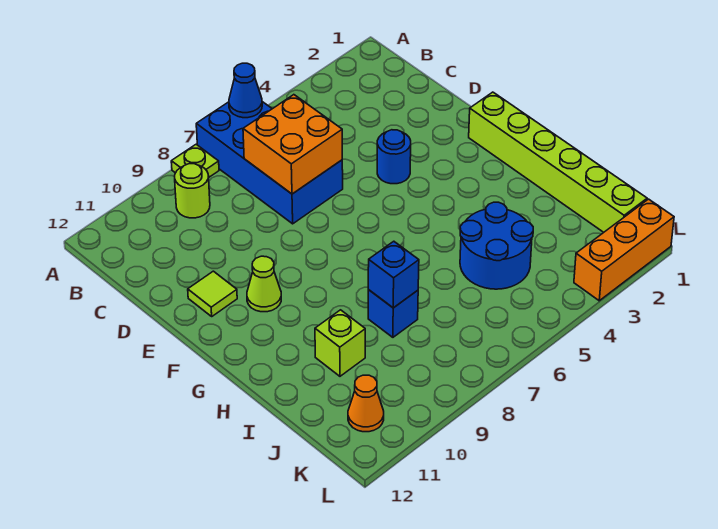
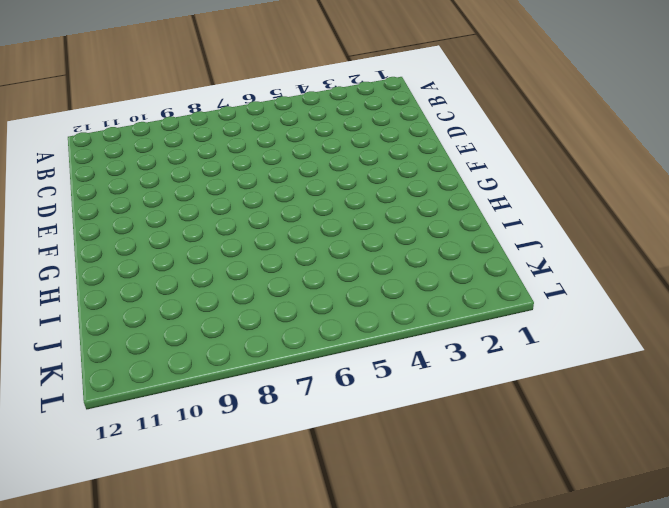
none -> blue brick A6:D7 level 1
none -> lime plate A8 level 1
none -> lime round brick B9 level 1

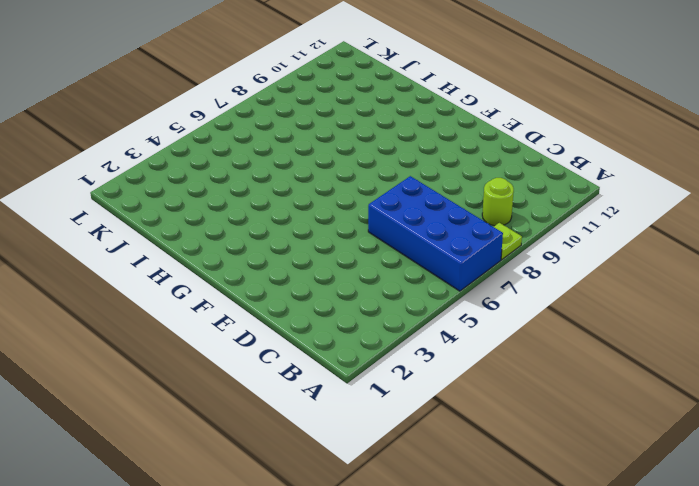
none -> blue round brick E4 level 1
none -> lime tile E11 level 1
none -> lime brick F1:K1 level 1

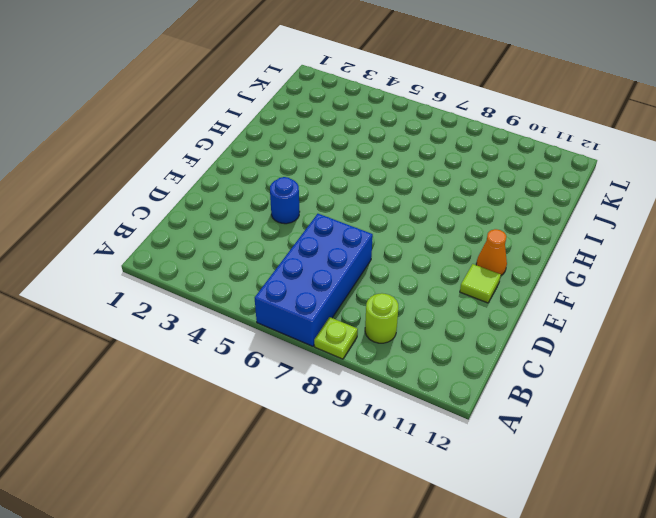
orange cone F11 level 1 -> orange cone K11 level 1
none -> lime brick F1:K1 level 1
none -> lime cone F10 level 1
none -> blue round brick I4:J5 level 1

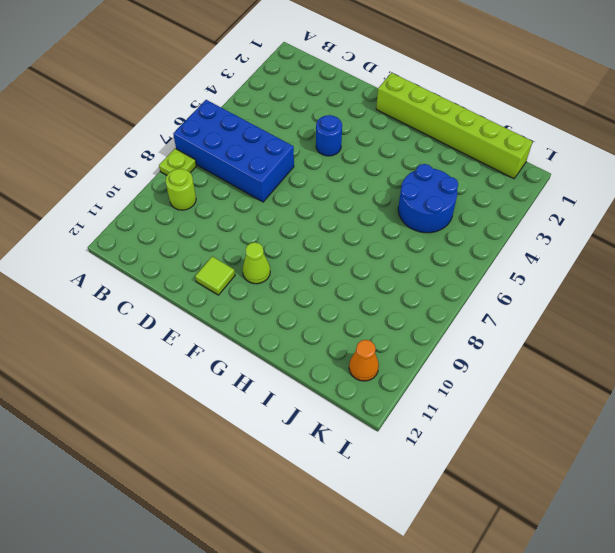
none -> blue brick I8 level 1
none -> lime brick I10 level 1
none -> orange brick L1:L3 level 1

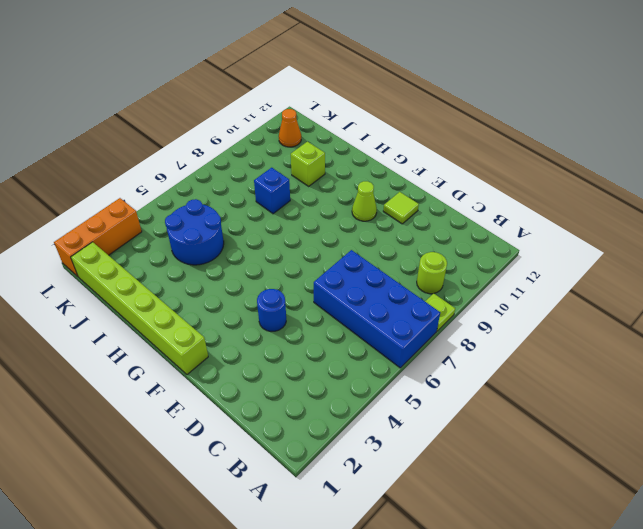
none -> blue cone A6 level 2
none -> orange brick C6:D7 level 2
none -> blue brick I8 level 2

